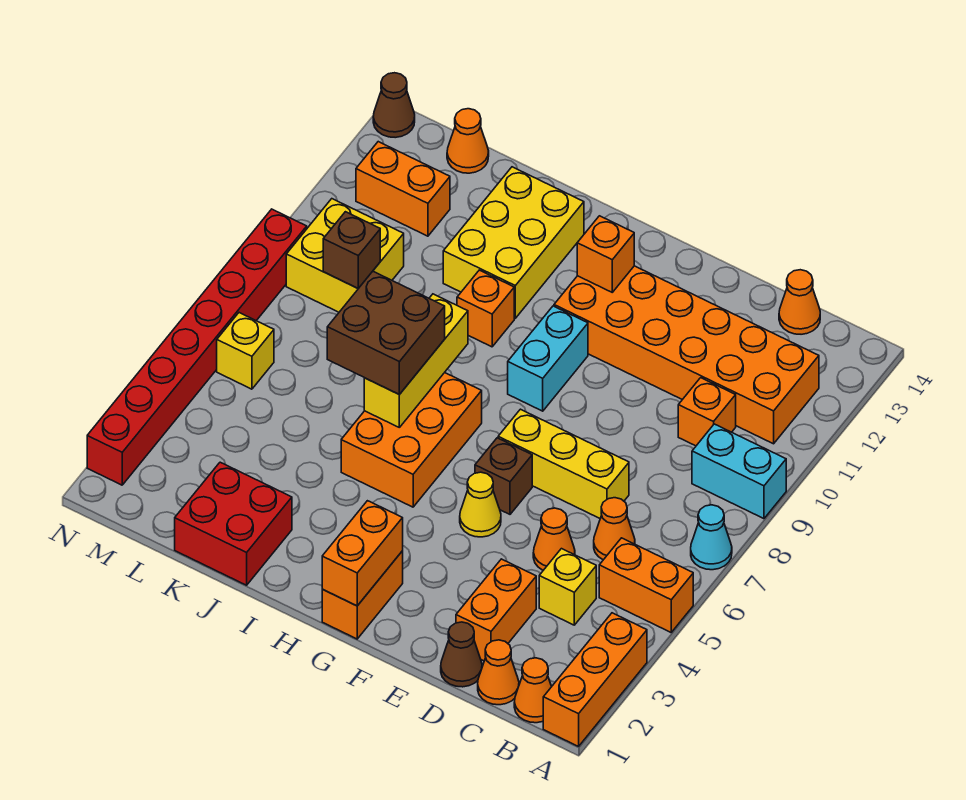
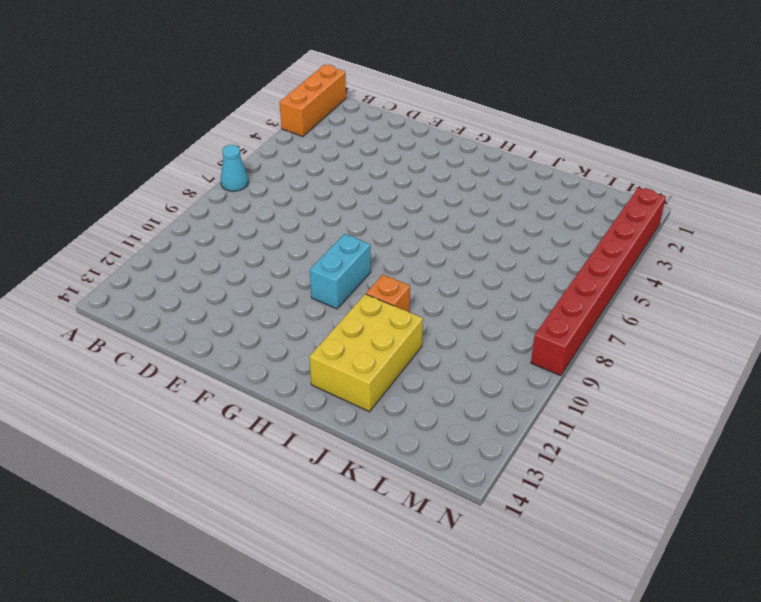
none -> orange brick A5:B5 level 1
none -> cyan brick A9:B9 level 1
none -> orange cone B1 level 1
none -> orange brick B11:G12 level 1

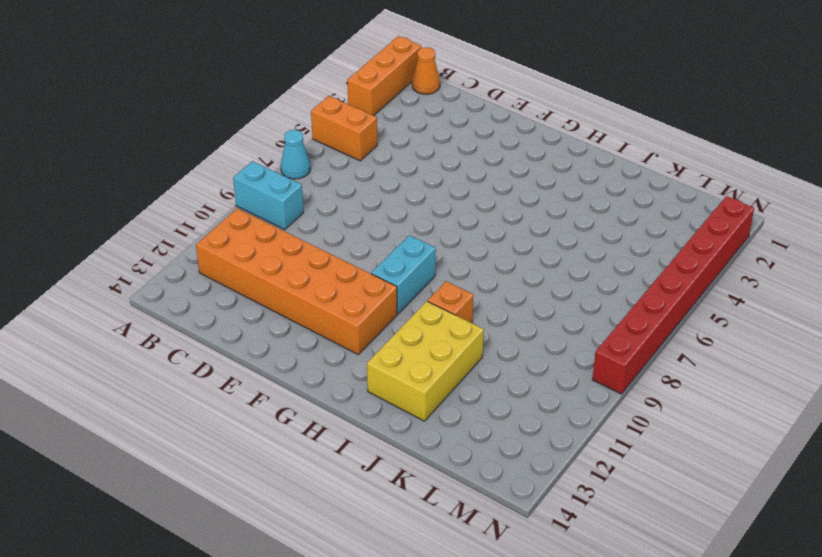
none -> orange cone C1 level 1
none -> yellow brick C4 level 1
none -> orange cone C6 level 1
none -> orange brick C10 level 1

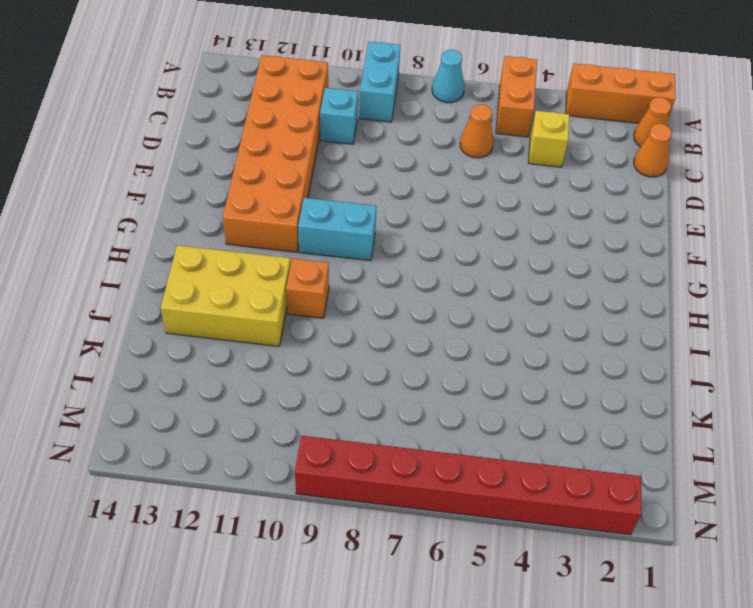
cyan brick C10 level 1 -> orange brick C10 level 1
none -> orange cone C14 level 1
none -> brown cone D1 level 1
none -> orange brick D2:D3 level 1
none -> orange cone D5 level 1

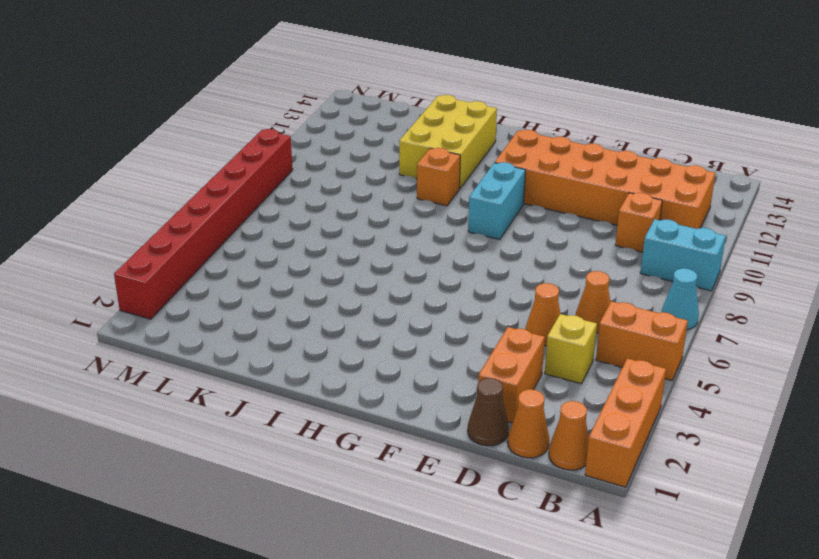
none -> orange cone C14 level 1
none -> yellow brick D7:F7 level 1
none -> yellow cone F5 level 1
none -> brown brick F6 level 1

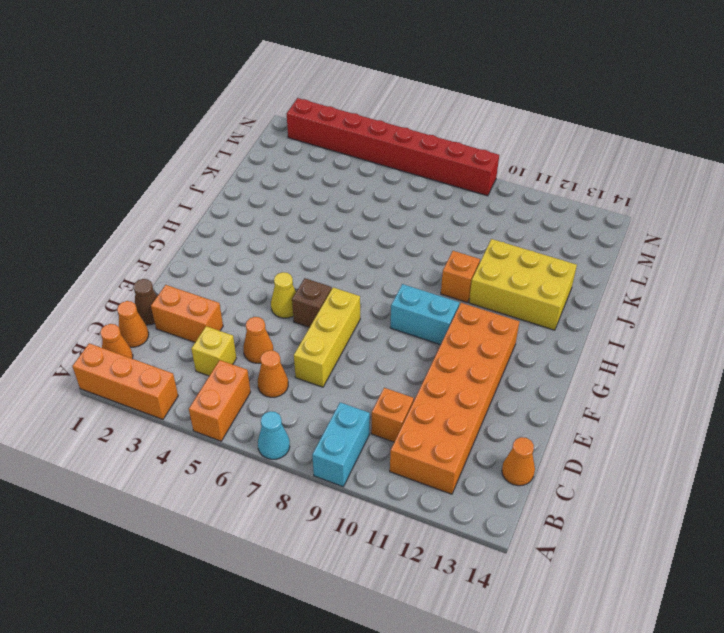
none -> orange brick G1:G2 level 1
none -> orange brick H5:I7 level 1
none -> red brick J1:K2 level 1
none -> yellow brick L9:M10 level 1

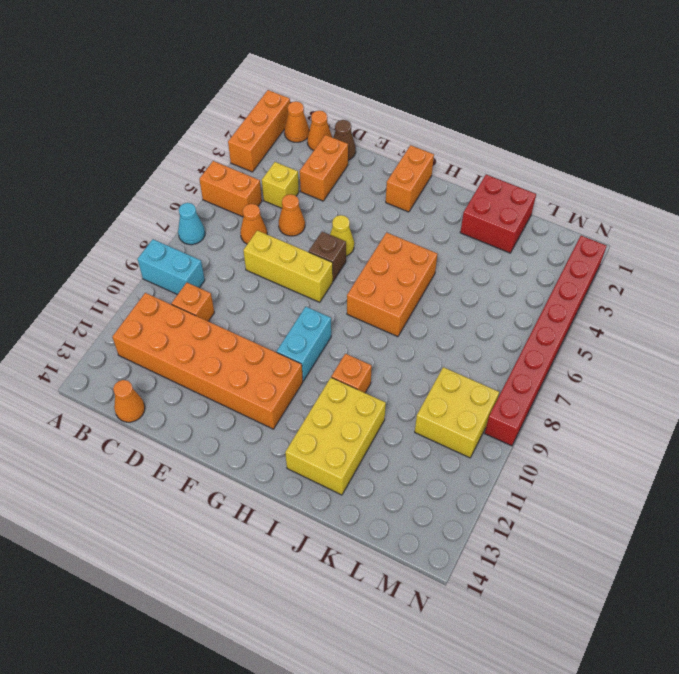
none -> orange brick L12:M12 level 1
none -> orange cone L14 level 1
none -> yellow brick M6 level 1
none -> brown cone N14 level 1

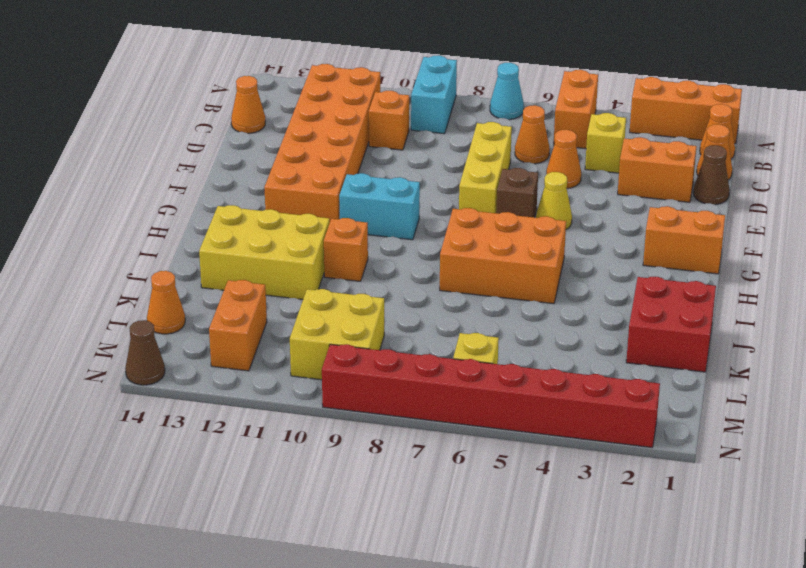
none -> orange brick G1:G2 level 2
none -> orange brick G12 level 2
none -> yellow brick I6:I8 level 2
none -> brown brick L9 level 2

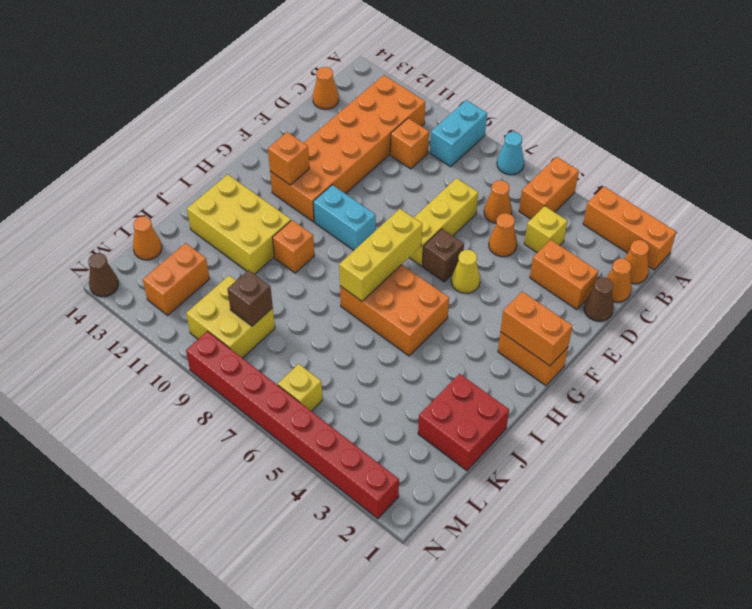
yellow brick G7:I7 level 2 -> yellow brick I6:I8 level 2
none -> brown brick I6:J7 level 3

